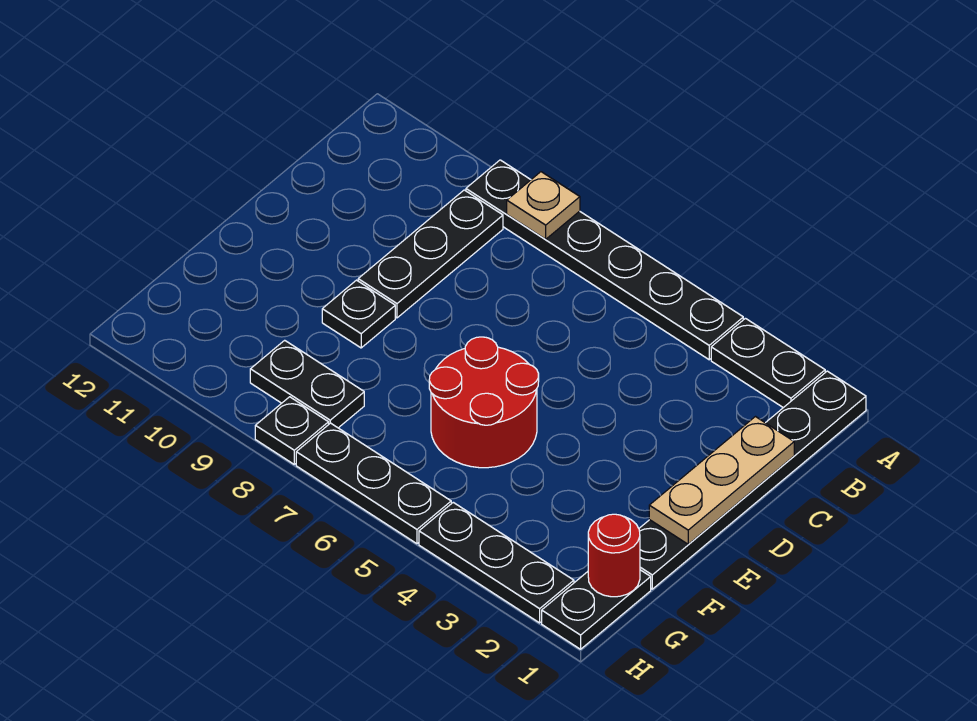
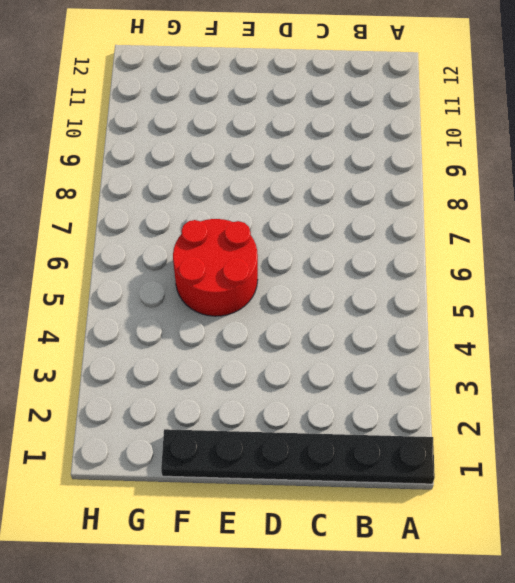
none -> black plate A2:A3 level 1
none -> black plate A4:A9 level 1
none -> black plate B9:D9 level 1

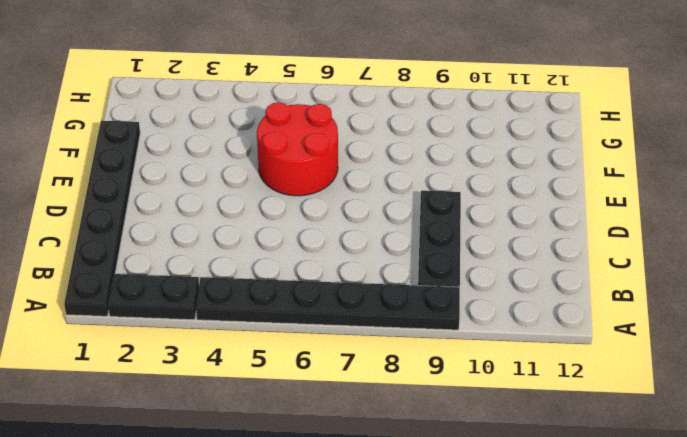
none -> black plate E9 level 1
none -> black plate G1:H1 level 1
none -> black plate G8:G9 level 1

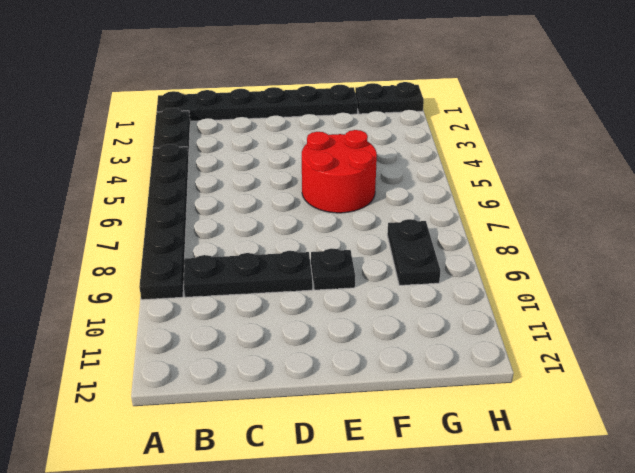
none -> black plate H2:H4 level 1
none -> black plate H5:H7 level 1
none -> black plate H8 level 1

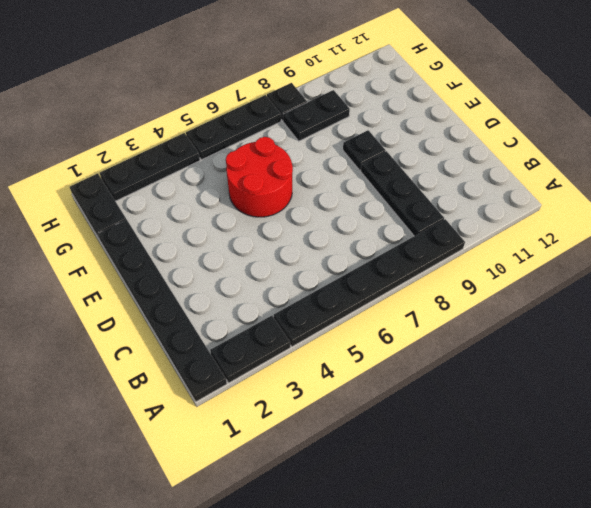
none -> tan plate A8 level 2
none -> tan plate C1:E1 level 2
none -> red round brick G1 level 2

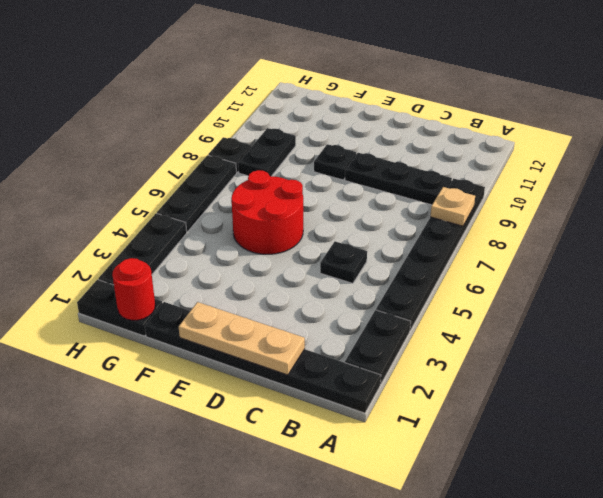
black plate C5 level 1 -> none

